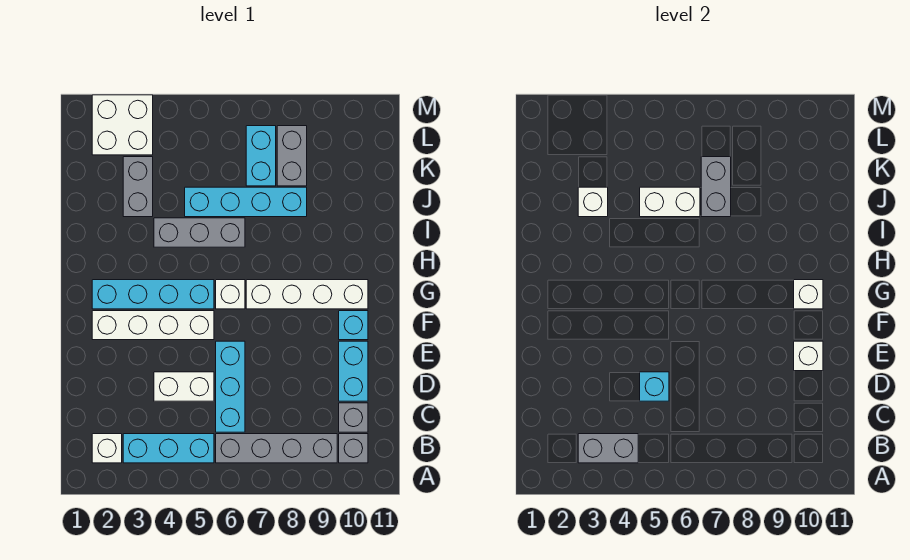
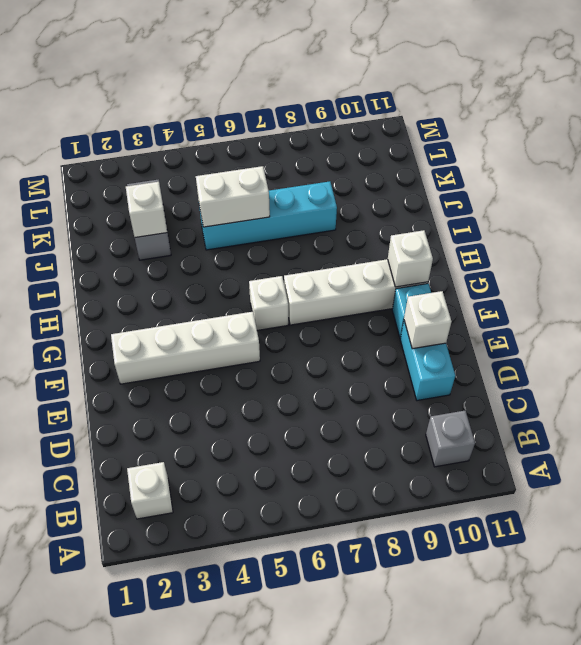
none -> cyan brick B3:B5 level 1
none -> grey brick B6:B9 level 1
none -> cyan brick C6:E6 level 1

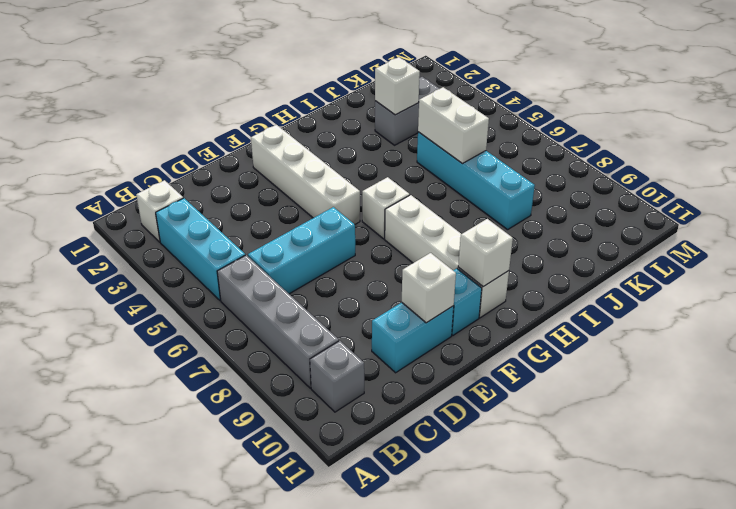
none -> grey brick C10 level 1
none -> white brick D4:D5 level 1
none -> cyan brick G2:G5 level 1

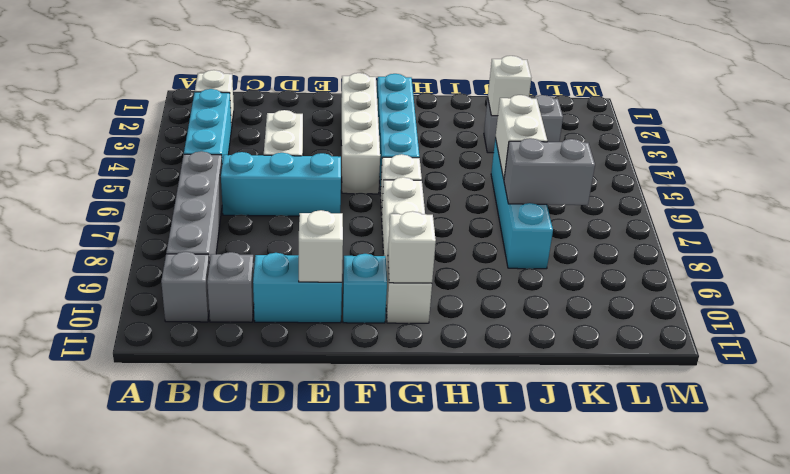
none -> grey brick I4:I6 level 1
none -> cyan brick K7:L7 level 1
none -> grey brick K8:L8 level 1

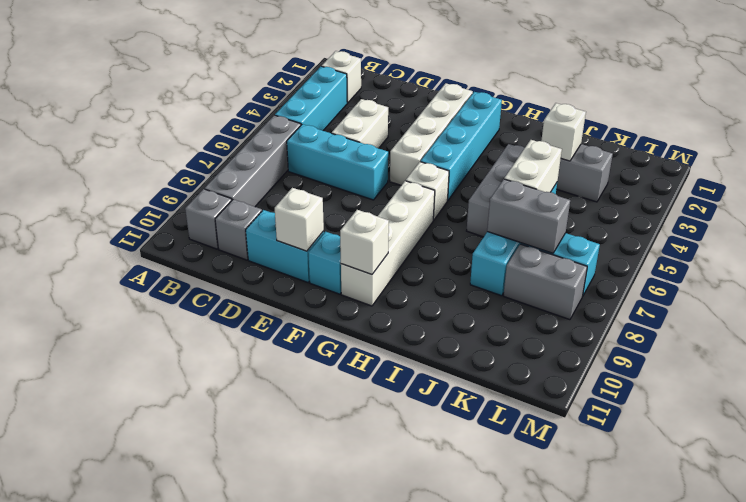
none -> white brick L2:M3 level 1
none -> grey brick B3:B4 level 2
none -> cyan brick D5 level 2

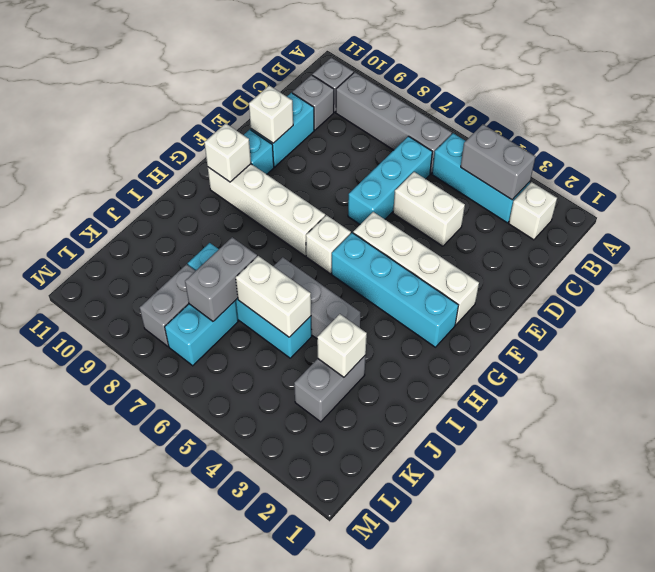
none -> white brick L2:M3 level 1
none -> cyan brick D5 level 2

